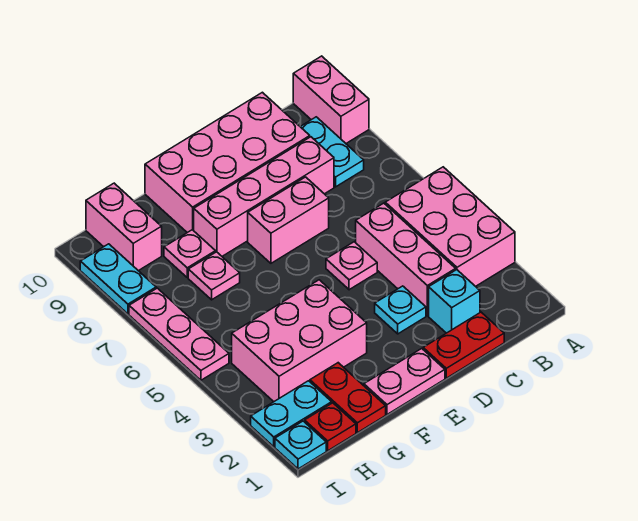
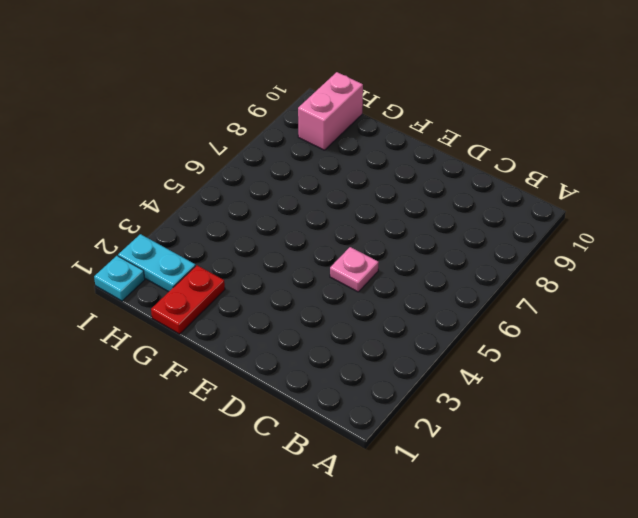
none -> pink brick A3:B5 level 1
none -> pink brick A9:A10 level 1
none -> cyan plate B8:B9 level 1

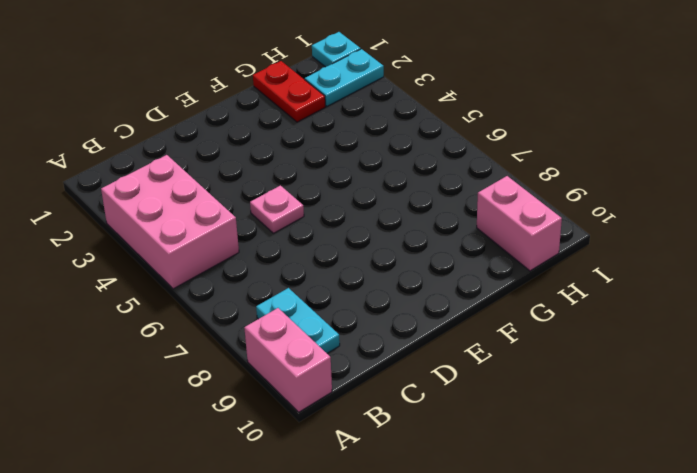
none -> red plate C1:D1 level 1
none -> cyan brick C2 level 1
none -> pink brick C3:C5 level 1

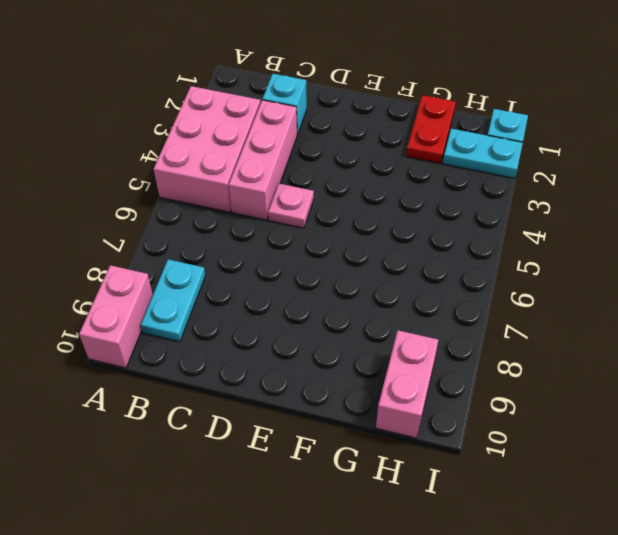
none -> red plate C1:D1 level 1
none -> pink brick C8:F8 level 1
none -> pink brick C9:F10 level 1

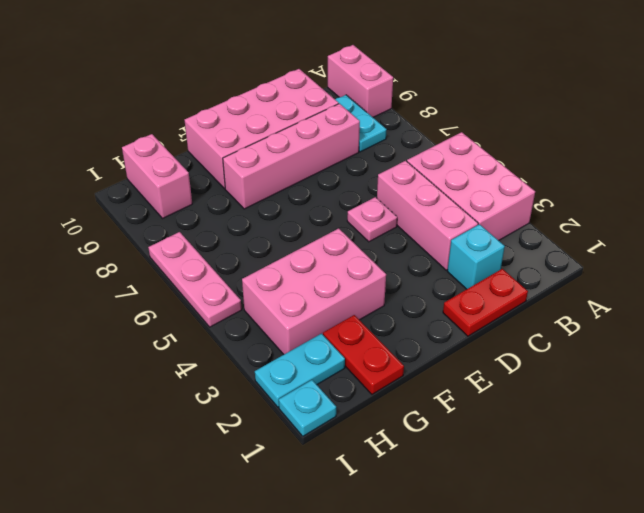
none -> cyan plate D3 level 1
none -> pink brick D7:E7 level 1
none -> pink plate E1:F1 level 1

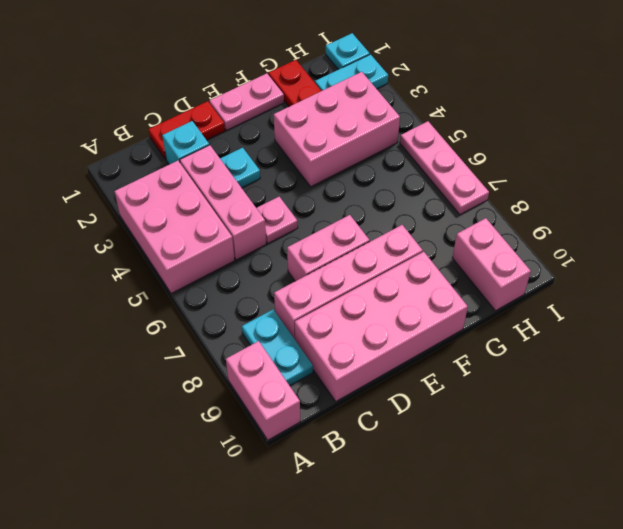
none -> pink plate G7 level 1
none -> pink plate G8 level 1
none -> red plate H1 level 1

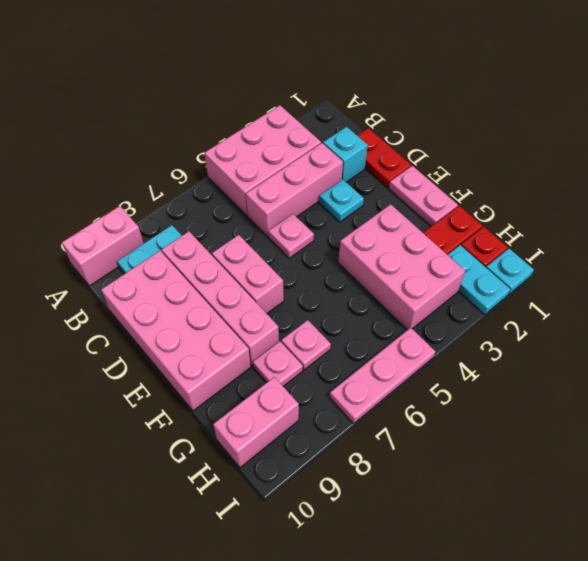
none -> cyan plate I8:I9 level 1

